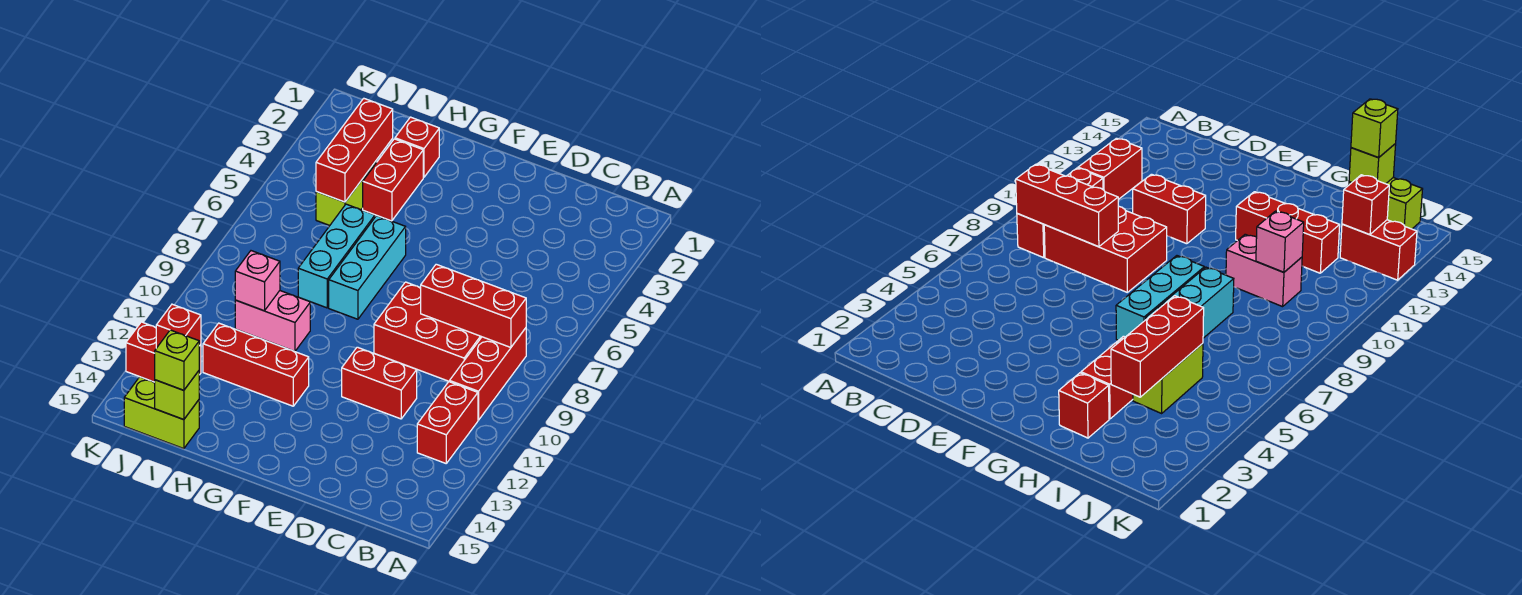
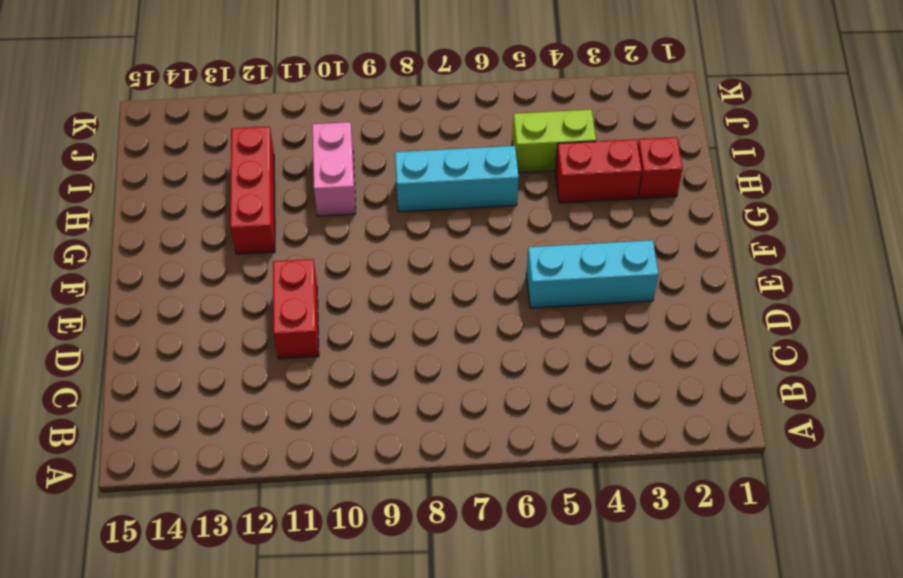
cyan brick E3:E5 level 1 -> cyan brick G6:G8 level 1
none -> red brick B8:B10 level 1
none -> red brick B11:B12 level 1
none -> red brick C8:E9 level 1

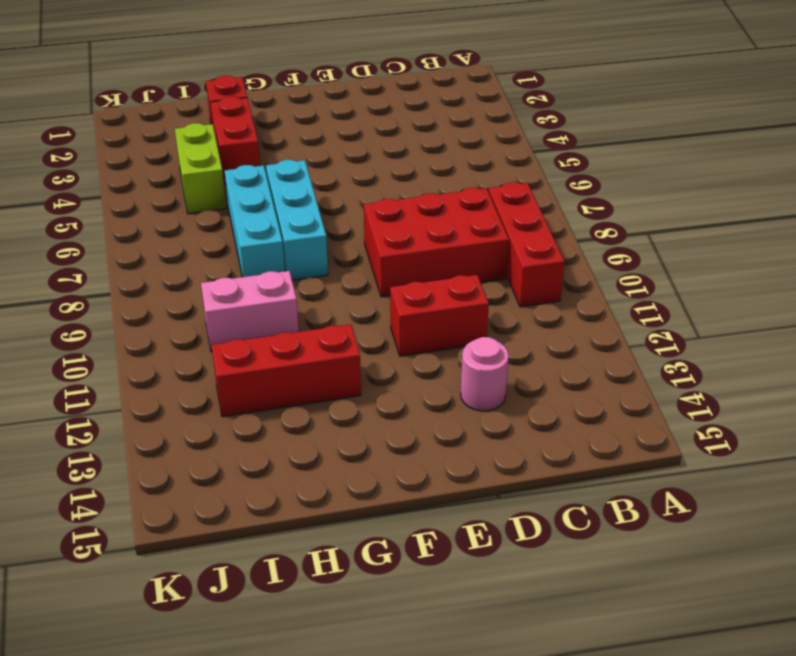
pink round brick D13 level 1 -> none
none -> red brick B11:B12 level 1
none -> lime brick I15:J15 level 1
none -> red brick J13:K13 level 1

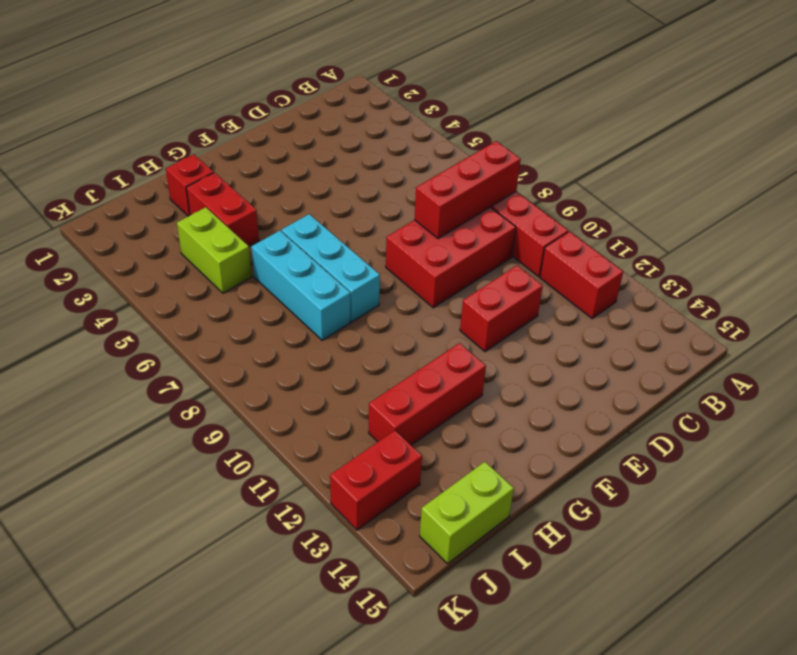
none -> pink brick H10:I10 level 1
none -> red brick I3:I5 level 2
none -> pink brick I10 level 2

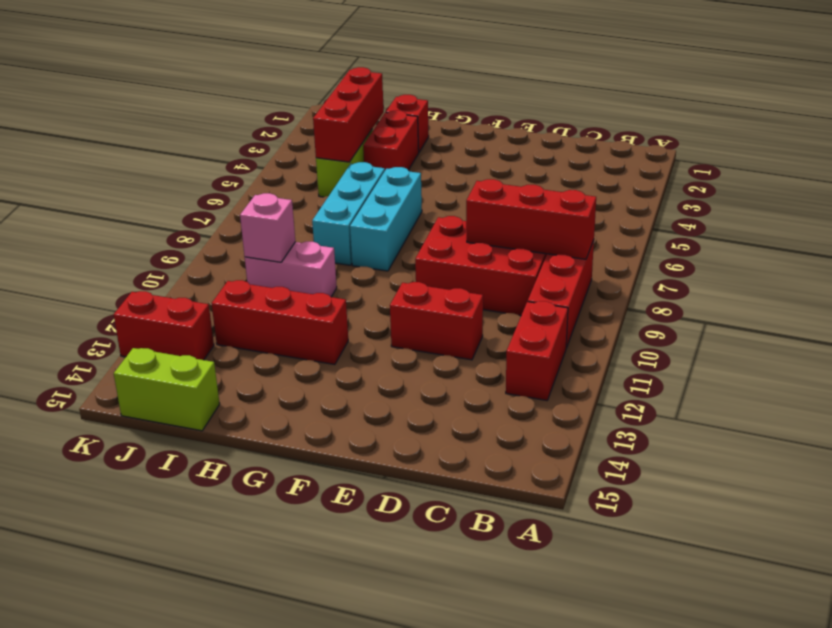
none -> lime brick I15 level 2
none -> red brick J13 level 2
none -> lime brick I15 level 3

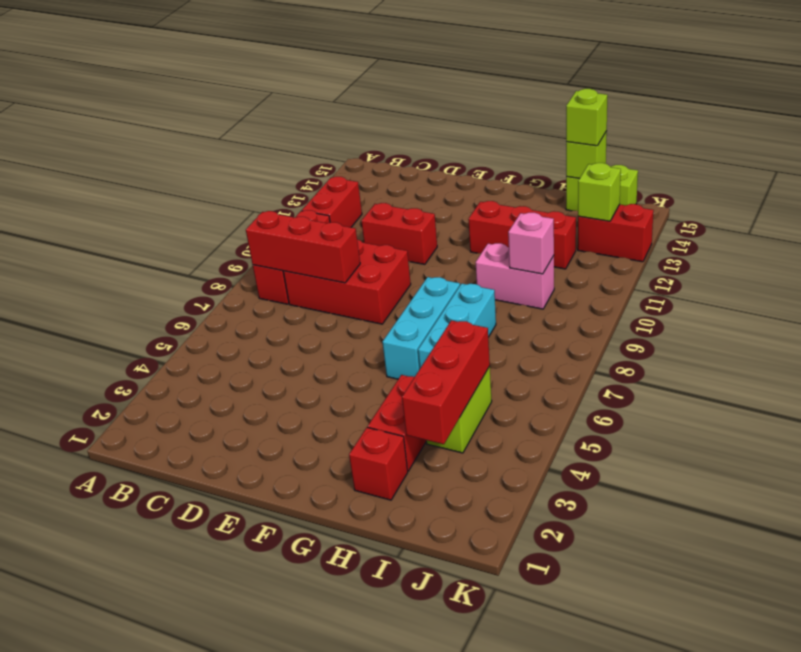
lime brick J13 level 2 -> red brick J13 level 2

